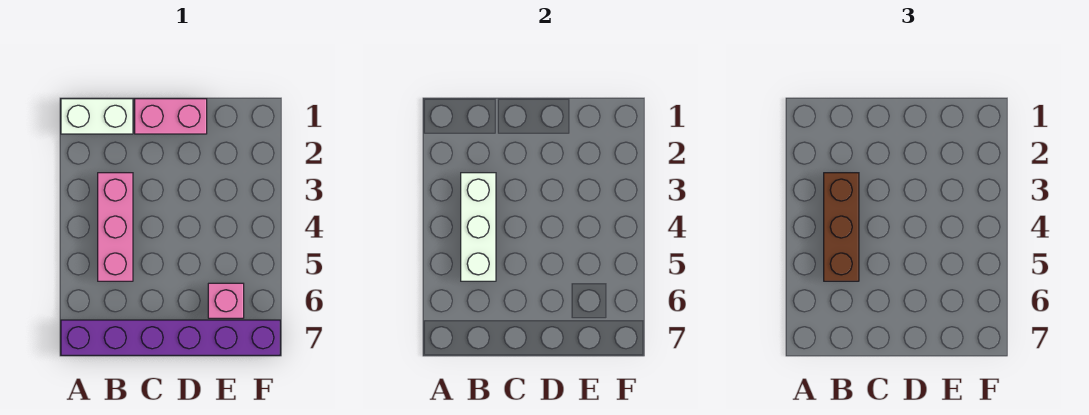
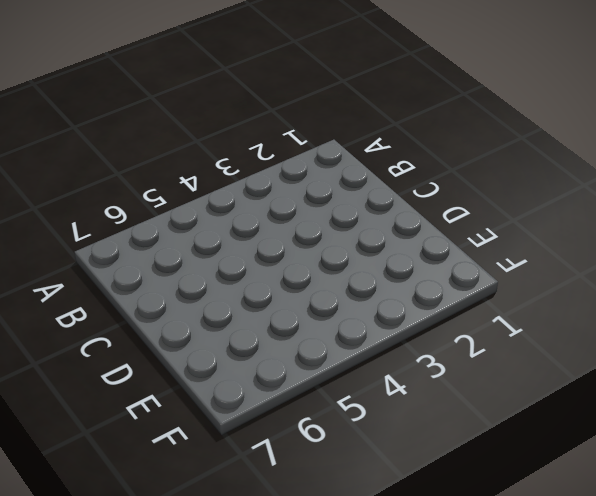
none -> white brick A1:B1 level 1
none -> purple brick A7:F7 level 1

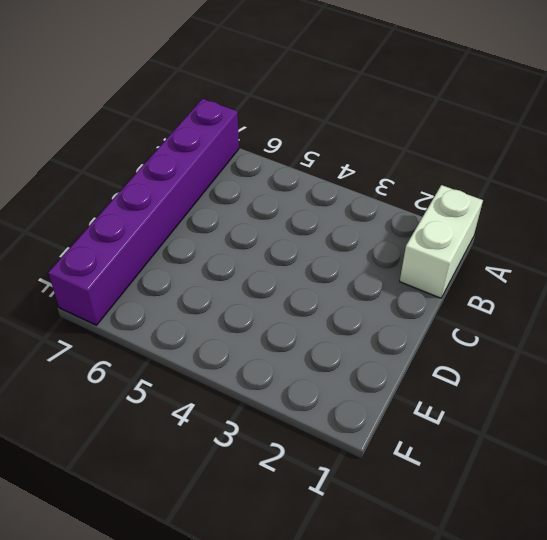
none -> pink brick B3:B5 level 1
none -> pink brick C1:D1 level 1

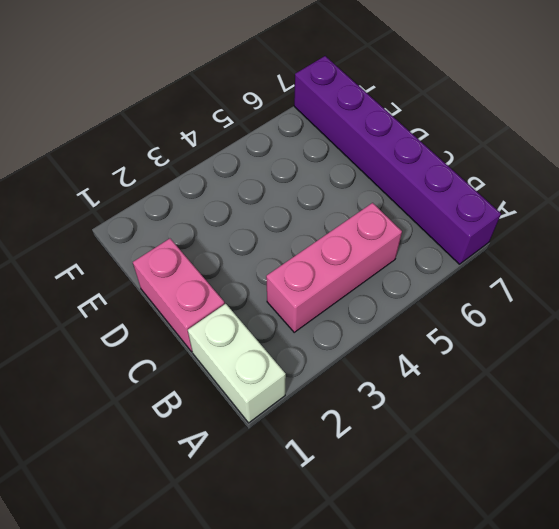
none -> pink brick E6 level 1
none -> white brick B3:B5 level 2

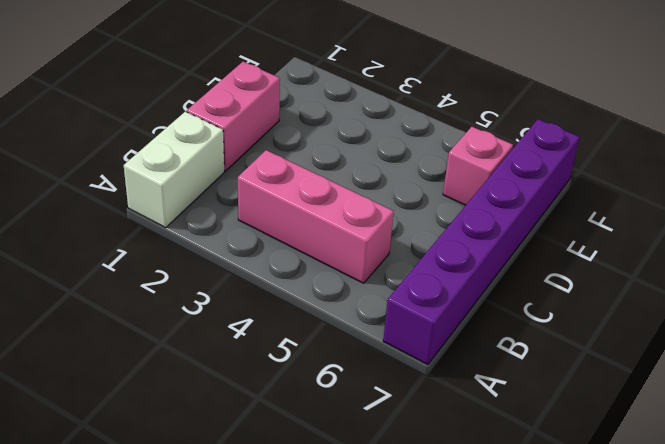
none -> white brick B3:B5 level 2
none -> brown brick B3:B5 level 3

